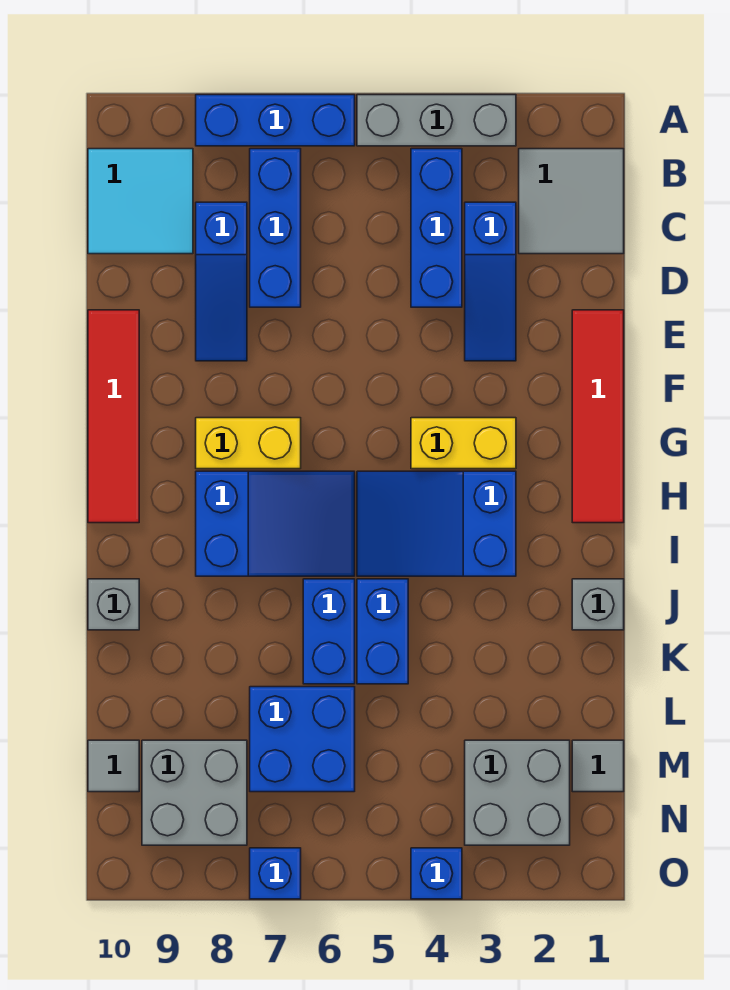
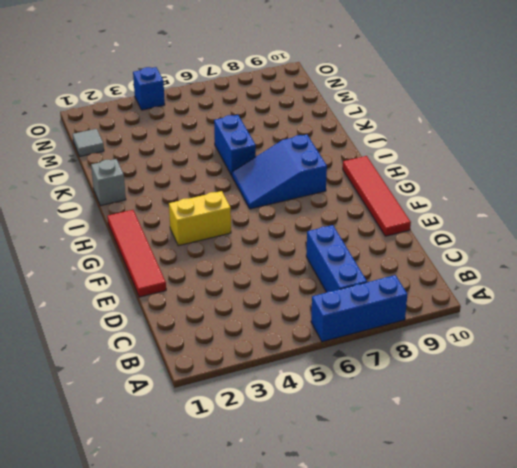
none -> grey brick A3:A5 level 1
none -> grey tile B1:C2 level 1
none -> blue brick B4:D4 level 1

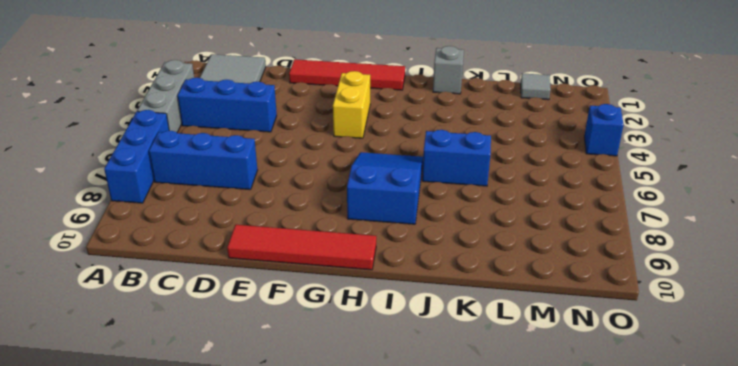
none -> cyan tile B9:C10 level 1
none -> blue slope C3:E3 level 1 top C
none -> blue slope C8:E8 level 1 top C

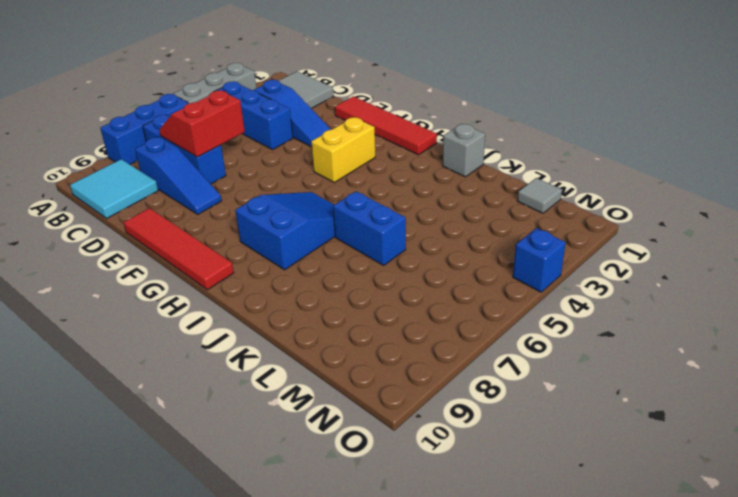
red slope C6:D7 level 2 top D -> none
none -> yellow brick G7:G8 level 1
none -> blue slope H3:I5 level 1 top 3
none -> blue brick J5:K5 level 1

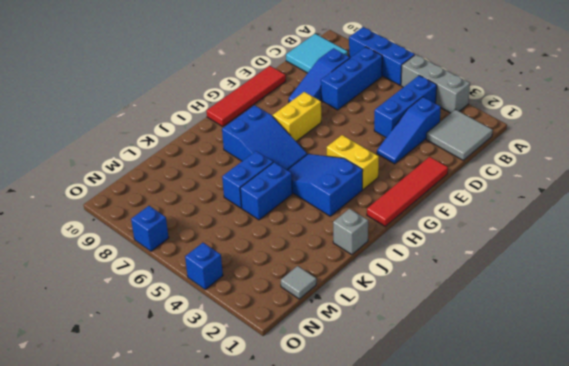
yellow brick F7:G7 level 1 -> yellow brick G7:G8 level 1
none -> grey brick J10 level 1
none -> blue brick L6:M7 level 1
none -> grey brick M2:N3 level 1

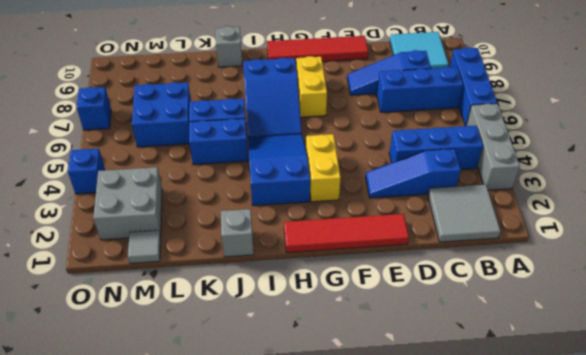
none -> grey brick M8:N9 level 1
none -> grey tile M10 level 1

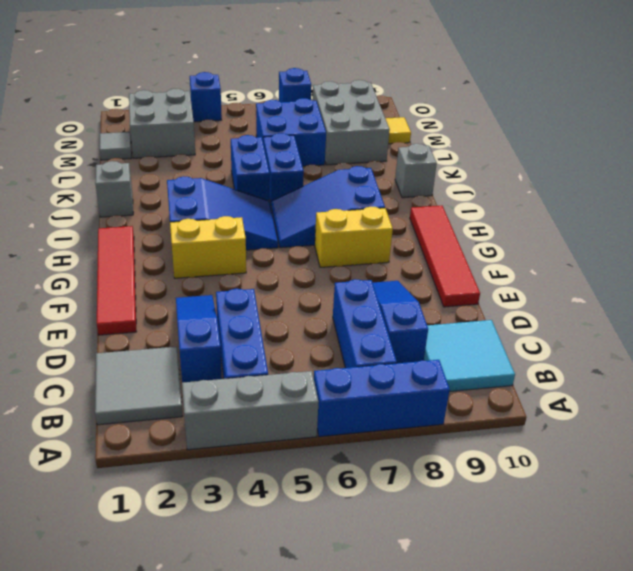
grey brick L8:N9 level 1 -> grey brick M8:N9 level 1
yellow tile M10 level 1 -> grey tile M10 level 1

